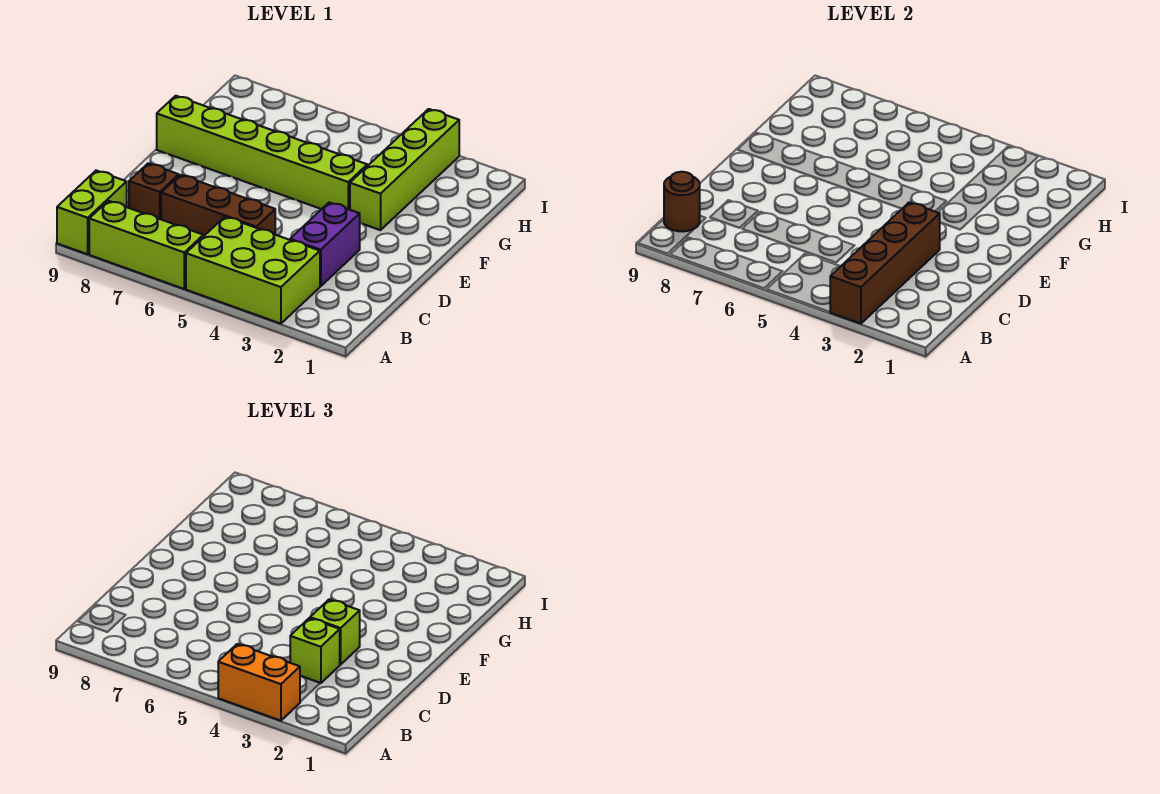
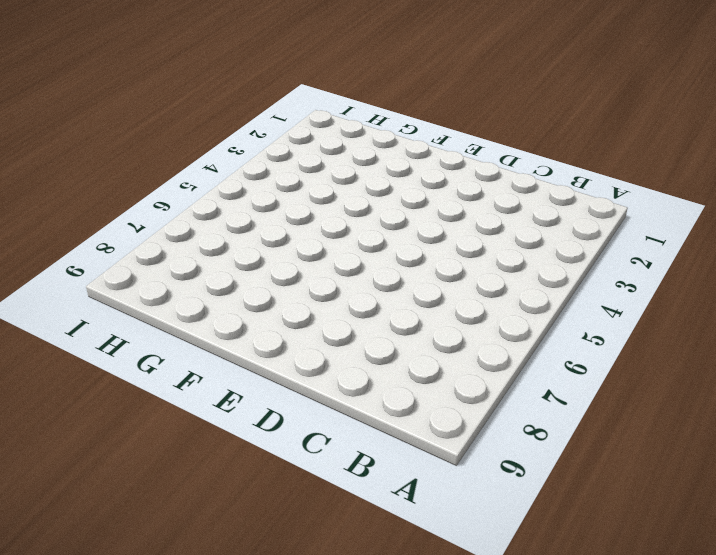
none -> lime brick A3:B5 level 1
none -> lime brick A6:A8 level 1
none -> lime brick A9:B9 level 1

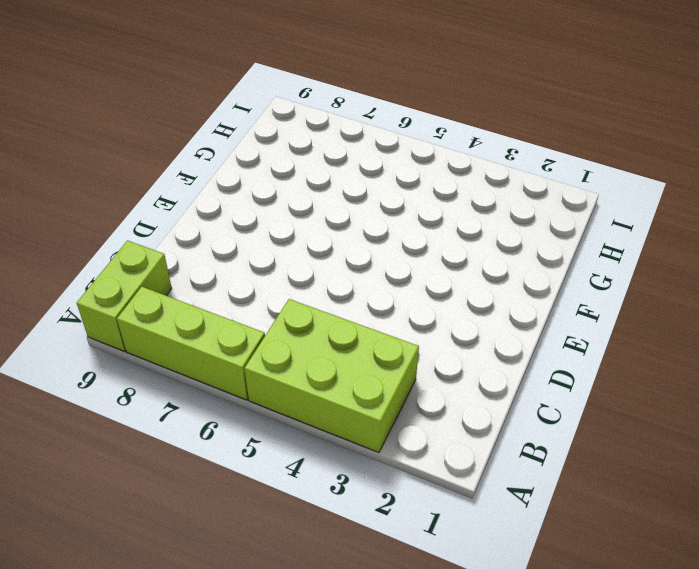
none -> purple brick C3:D3 level 1
none -> brown brick C5:C7 level 1
none -> brown brick C8 level 1

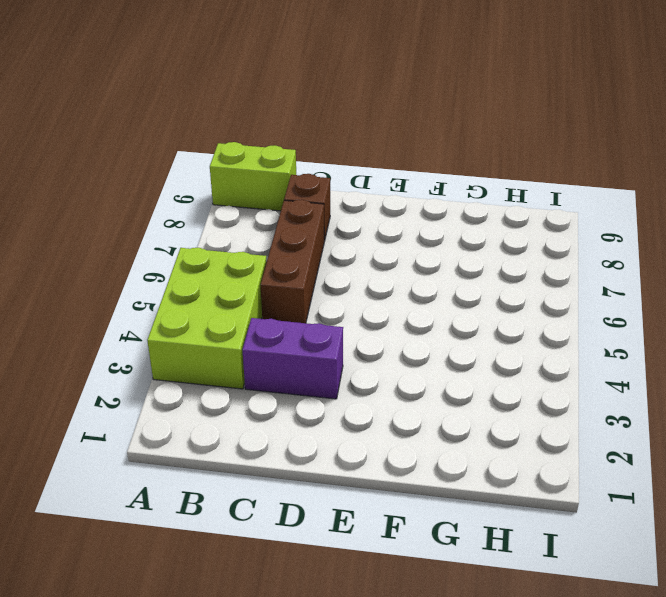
none -> lime brick A6:A8 level 1
none -> lime brick F3:I3 level 1
none -> lime brick F4:F9 level 1

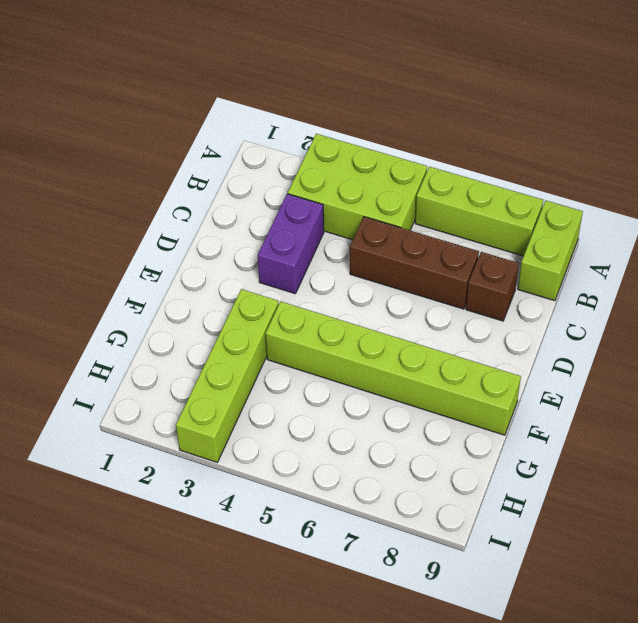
none -> brown brick A3:D3 level 2
none -> brown round brick B9 level 2
none -> orange brick A3:A4 level 3

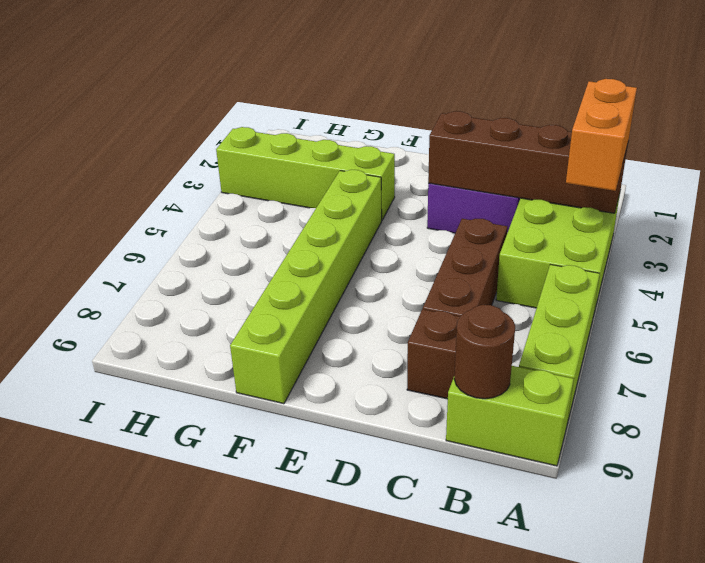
none -> lime brick C3 level 3
none -> lime brick D3 level 3

